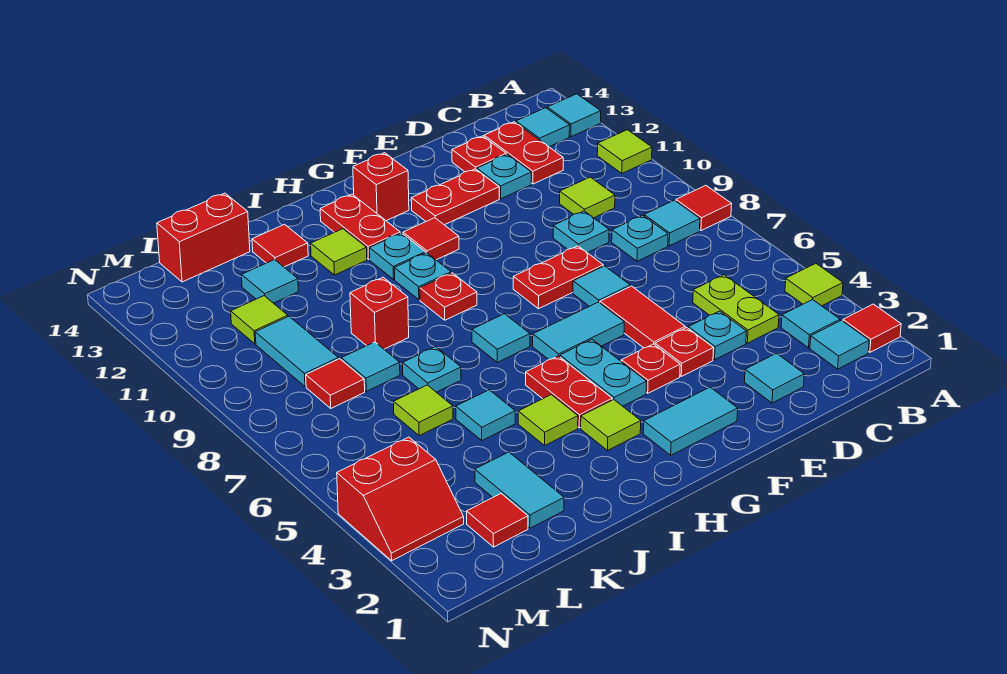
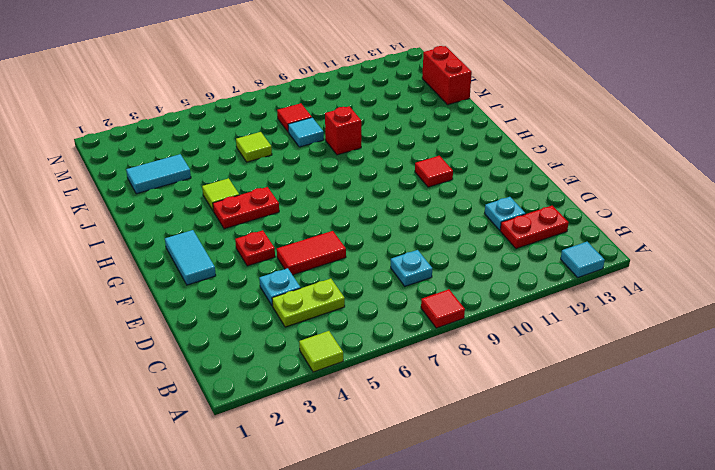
none -> red tile A2 level 1
none -> lime tile A11 level 1
none -> cyan tile B2 level 1
none -> cyan tile B3 level 1

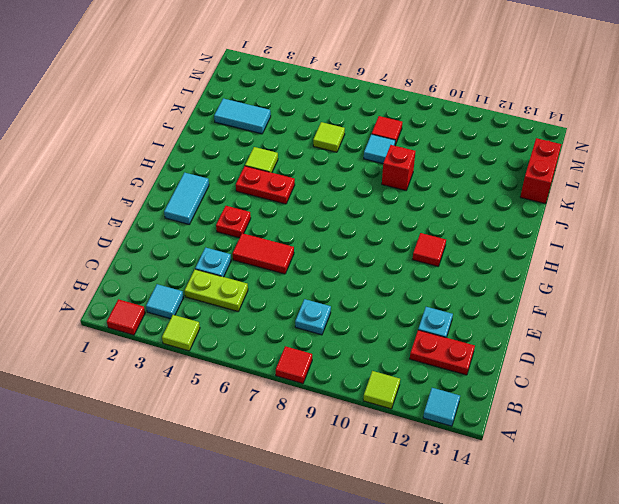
none -> cyan tile B2 level 1
none -> cyan tile B8 level 1
none -> cyan tile B13 level 1
none -> lime tile C10 level 1

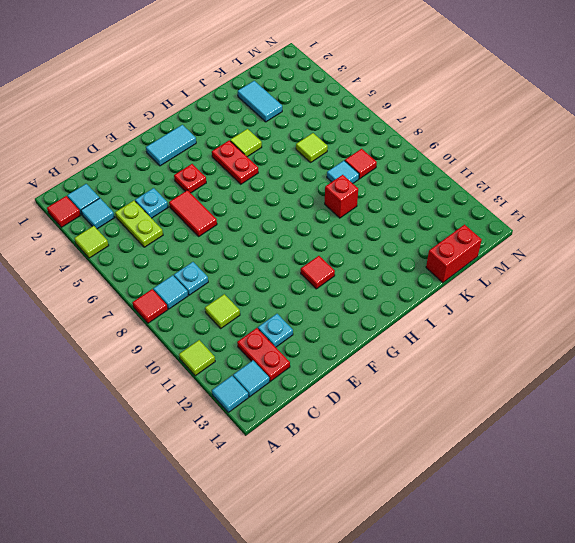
none -> cyan tile D2 level 1
none -> cyan plate D9 level 1
none -> red plate D13 level 1
none -> red plate E4 level 1

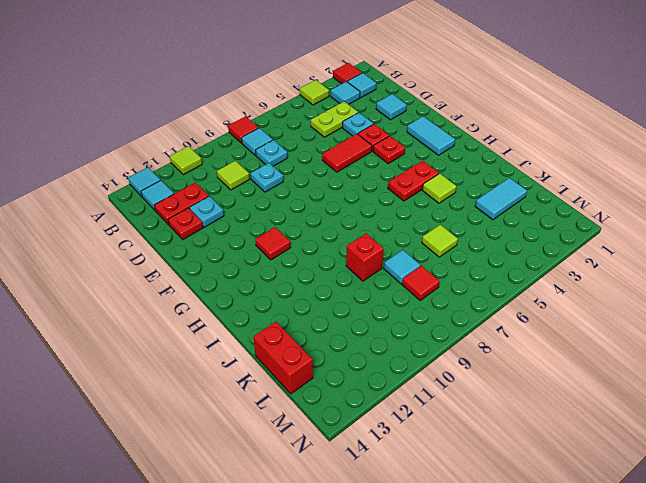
none -> cyan tile E7 level 1
none -> red plate E8:F8 level 1
none -> red plate E12:F12 level 1
none -> cyan tile F6:G6 level 1

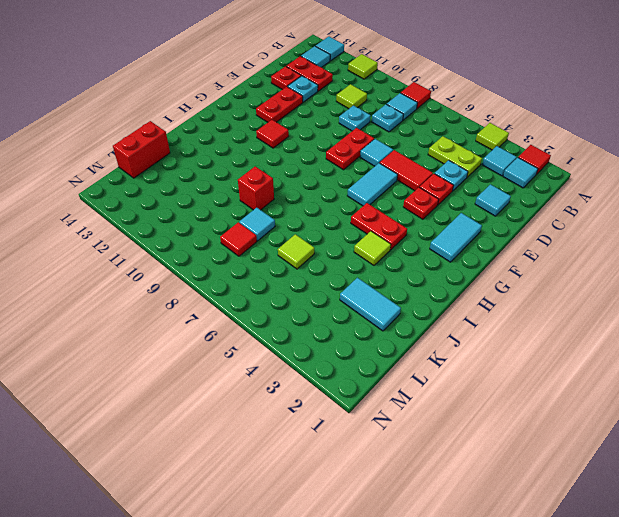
none -> cyan plate G4:G5 level 1
none -> red brick G13 level 1
none -> lime tile H3 level 1
none -> cyan tile H7 level 1

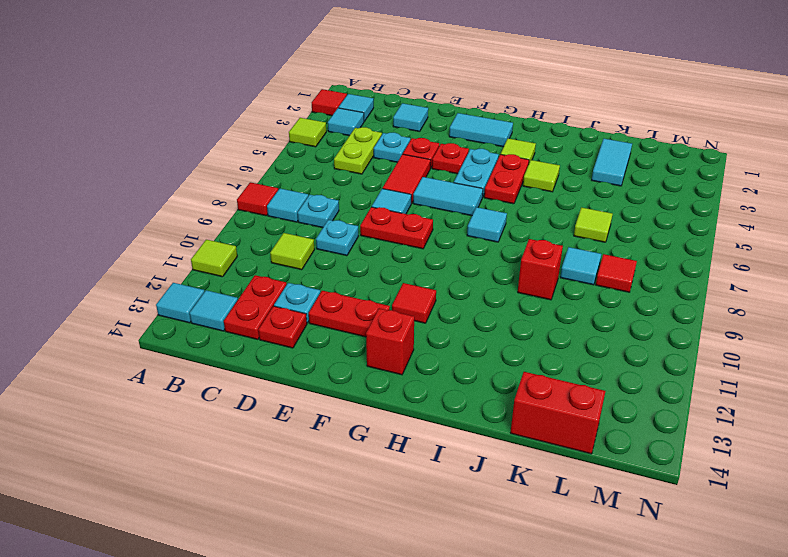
none -> red plate H9 level 1
none -> cyan plate H10 level 1
none -> cyan plate H11 level 1
none -> red plate H12:H13 level 1

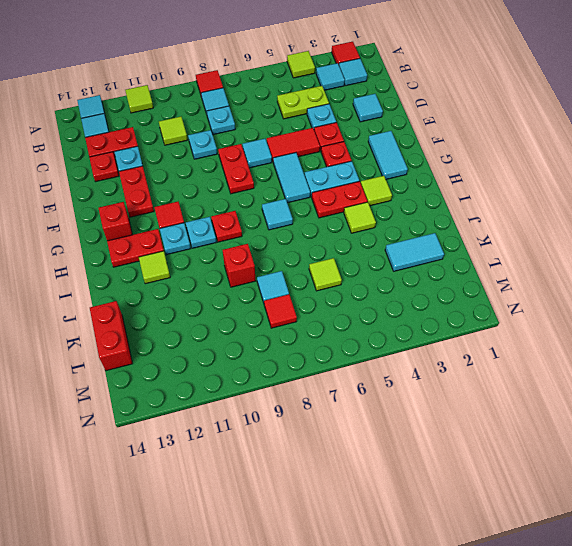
none -> cyan tile J5 level 1
none -> cyan plate J7 level 1
none -> red tile J13 level 1
none -> cyan tile K12 level 1

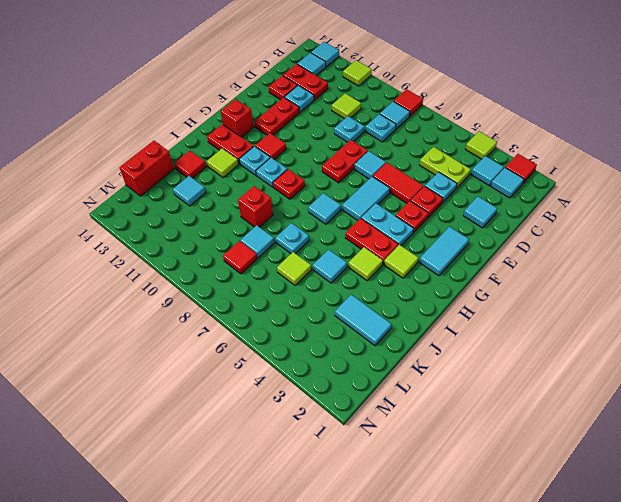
none -> red tile L2 level 1
none -> cyan tile L9:L10 level 1
none -> lime tile L11 level 1
none -> red slope M3:N4 level 1 top 4

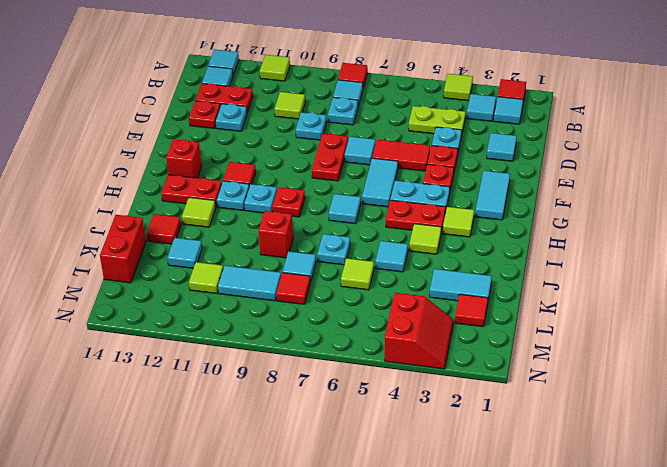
none -> red plate E12:F12 level 1

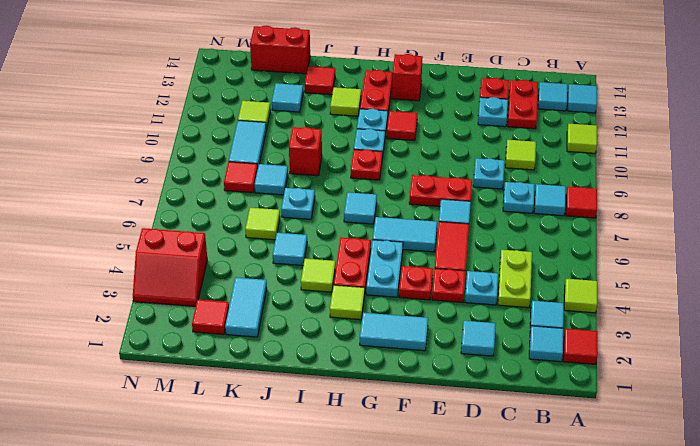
none -> red plate E12:F12 level 1

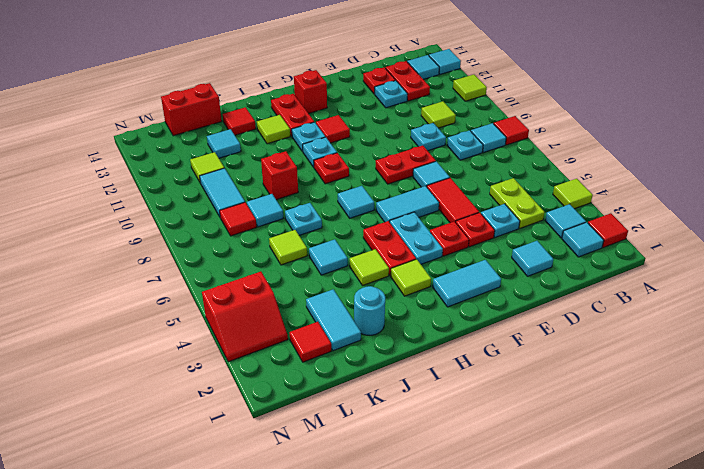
cyan round brick J2 level 1 -> none
none -> red plate E12:F12 level 1

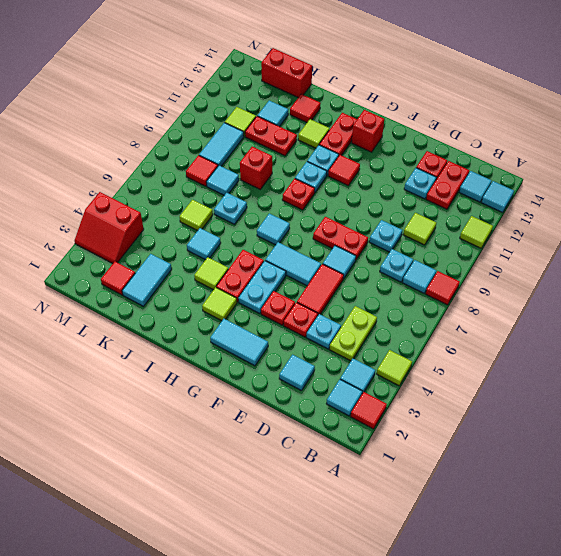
red plate J11:K11 level 1 -> red plate E12:F12 level 1

